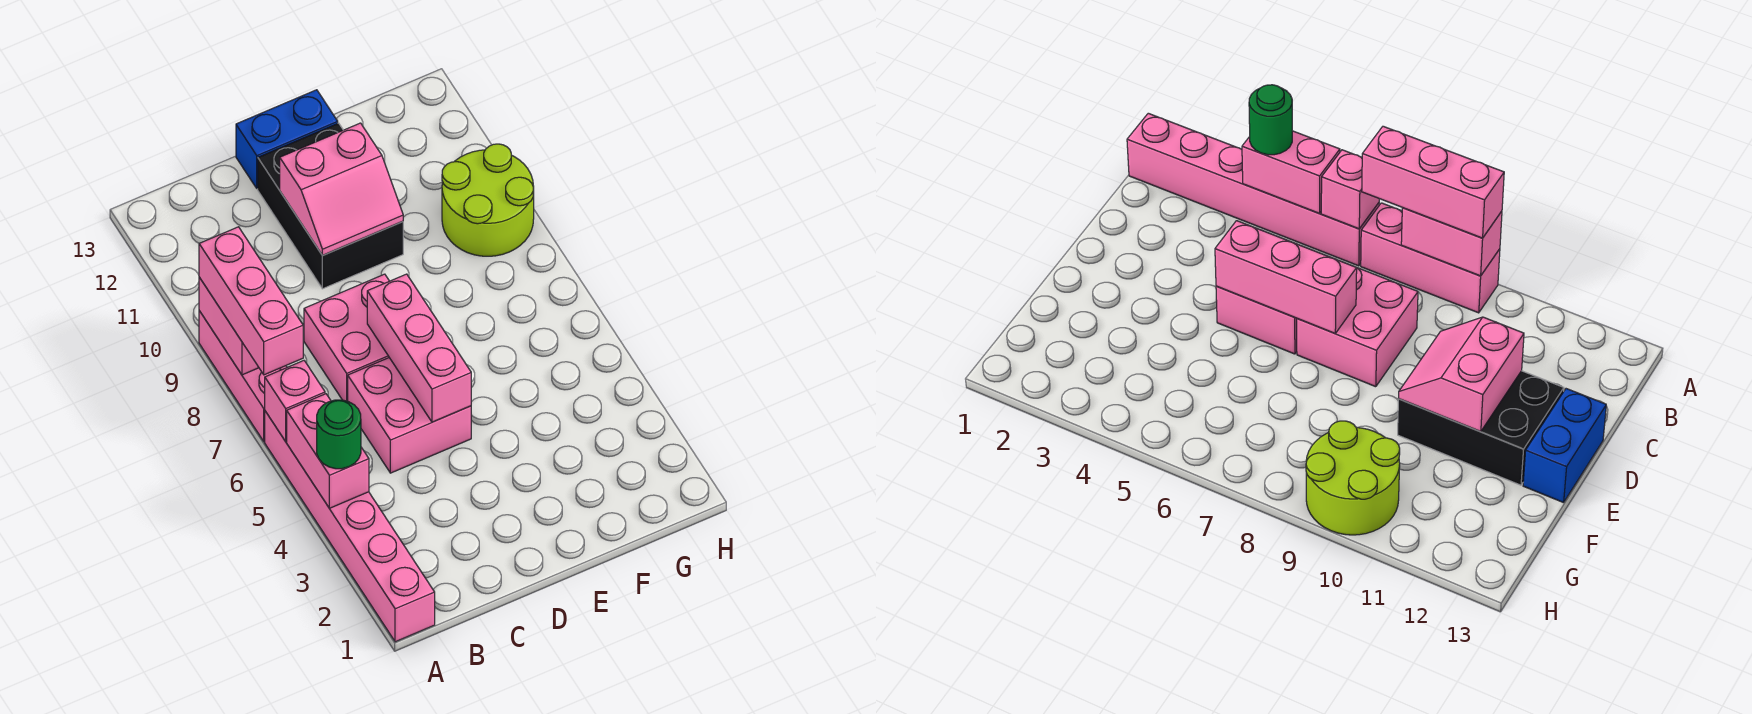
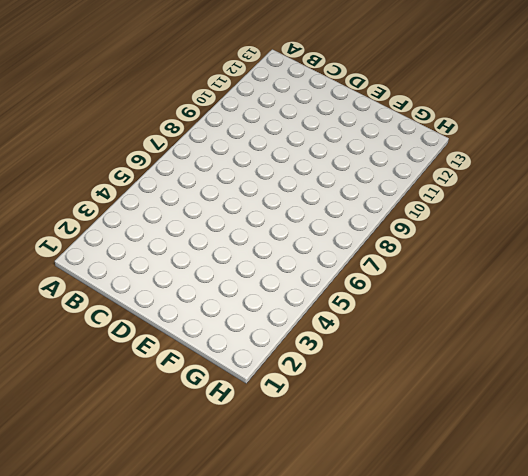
none -> pink brick A1:A6 level 1
none -> pink brick A7:A9 level 1
none -> pink brick C5:D6 level 1

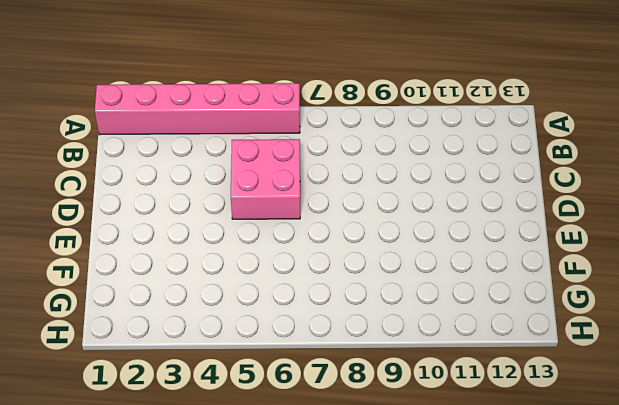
none -> pink brick A7:A9 level 1
none -> pink brick C7:D8 level 1
none -> black brick D10:E12 level 1

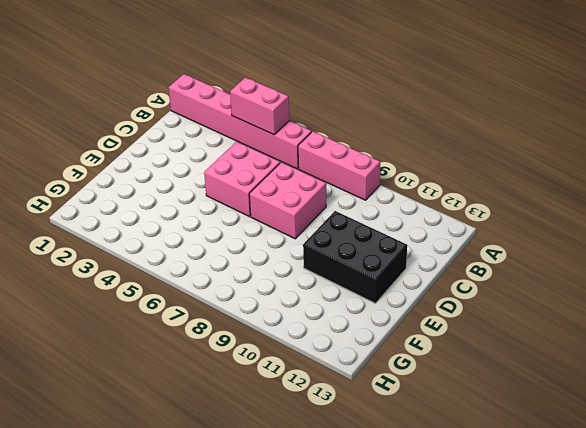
none -> blue brick D13:E13 level 1
none -> lime round brick G9:H10 level 1
none -> pink brick A6 level 2

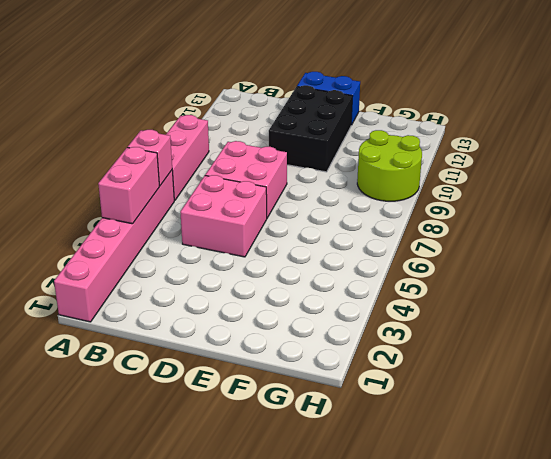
none -> pink brick A8:A9 level 2
none -> pink brick D5:D7 level 2
none -> pink slope D10:E11 level 2 top 11

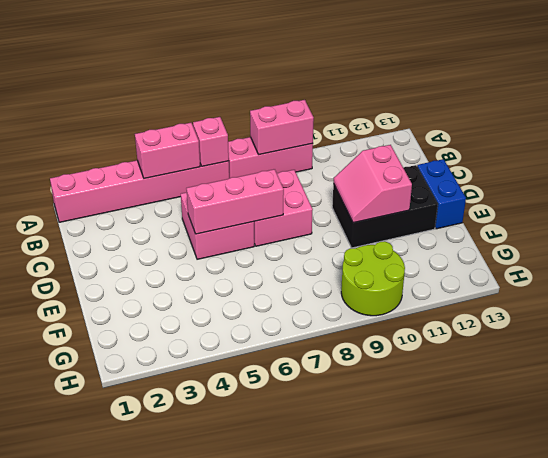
none -> green round brick A4 level 3
none -> pink brick A7:A9 level 3

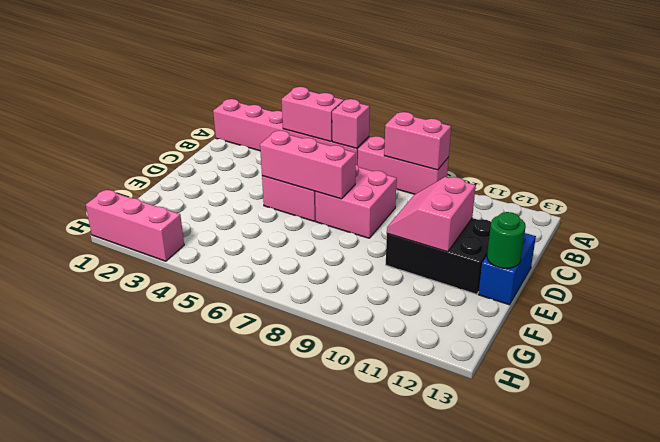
green round brick E13 level 2 -> green round brick A4 level 3
pink brick H1:H3 level 1 -> pink brick A7:A9 level 3
none -> lime round brick G9:H10 level 1

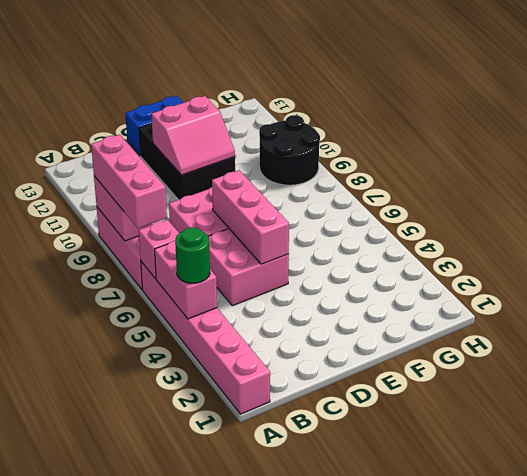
black round brick G9:H10 level 1 -> lime round brick G9:H10 level 1

